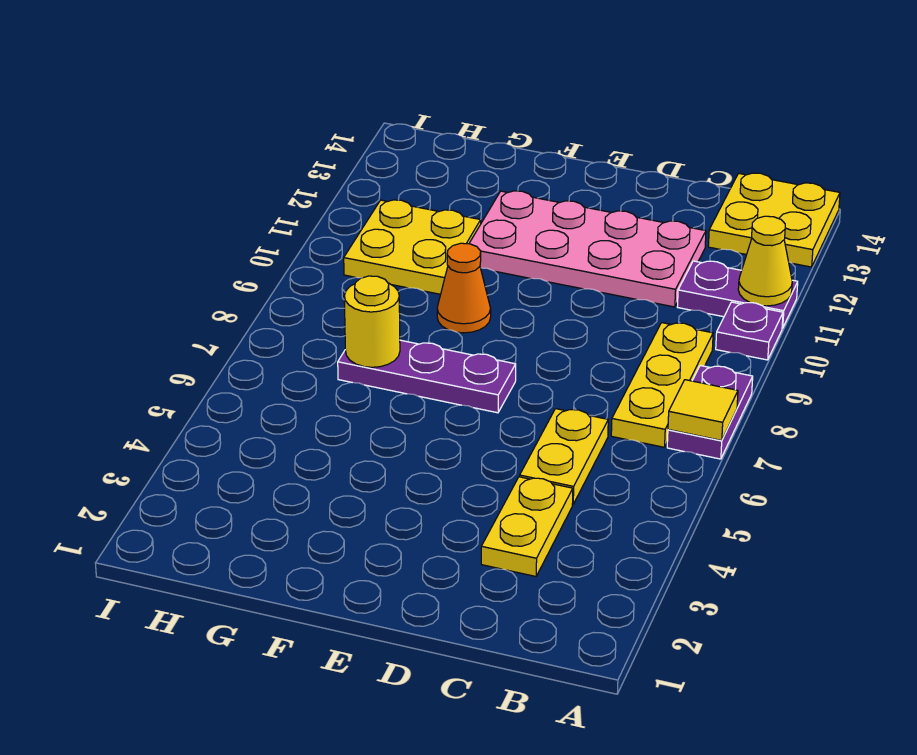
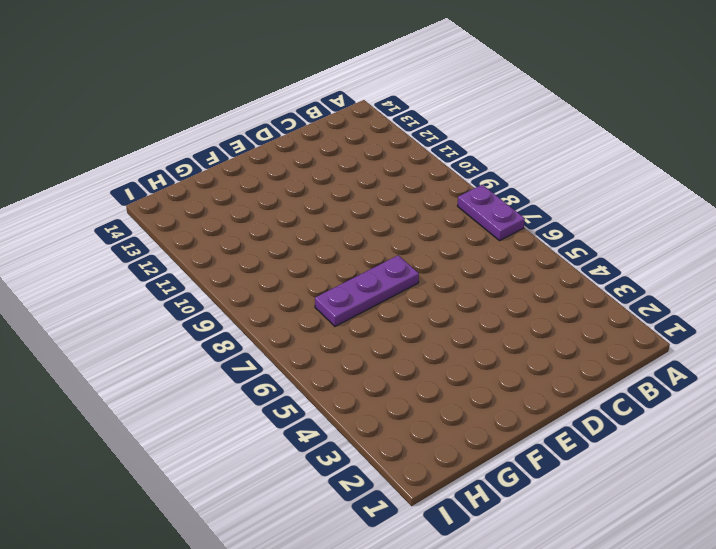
none -> purple plate A10 level 1
none -> purple plate A11:B11 level 1
none -> yellow plate A13:B14 level 1

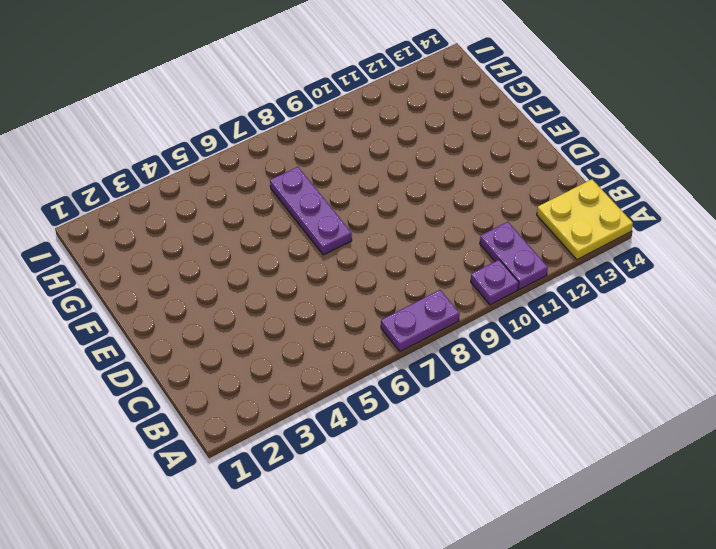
none -> yellow plate B7:B9 level 1
none -> yellow plate C3:C4 level 1
none -> yellow plate C5:C6 level 1

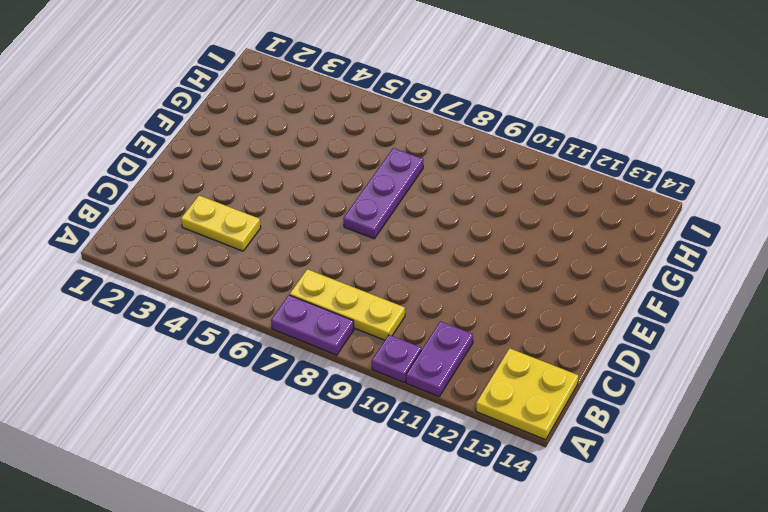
none -> yellow plate C5:C6 level 1
none -> pink plate C11:F12 level 1
none -> orange cone F9 level 1

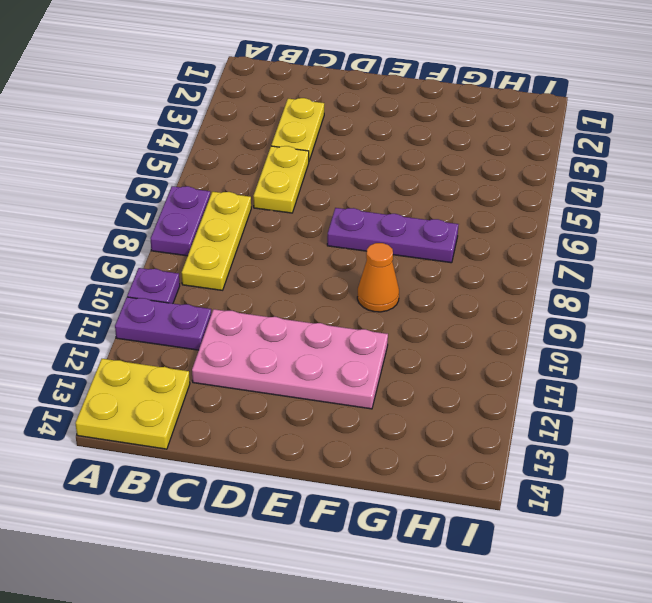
none -> yellow plate G10:H11 level 1
none -> yellow tile A7 level 2
none -> yellow cone A11 level 2

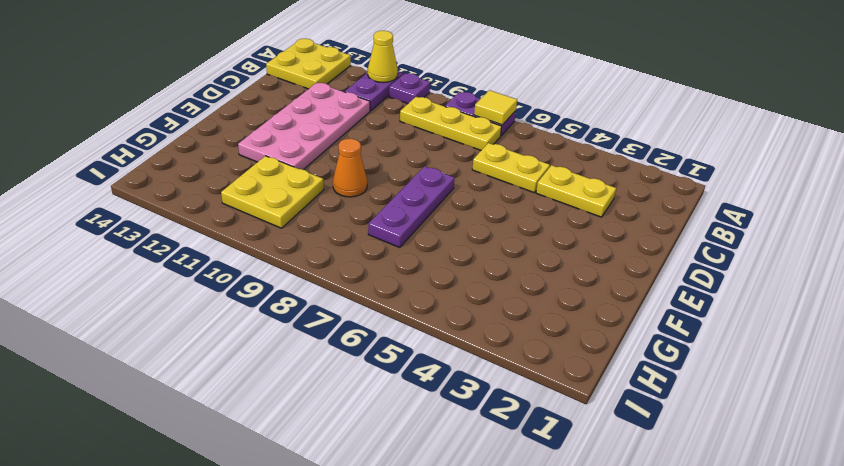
none -> yellow round brick G7 level 2

